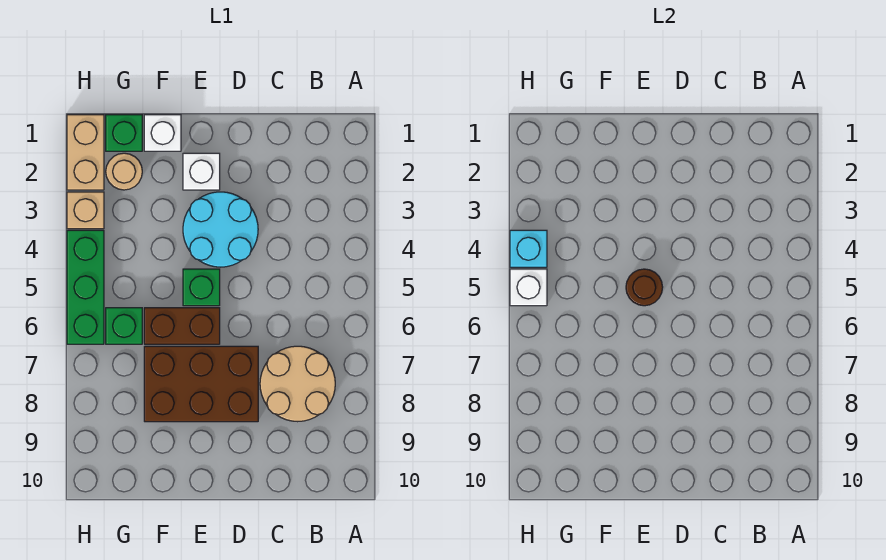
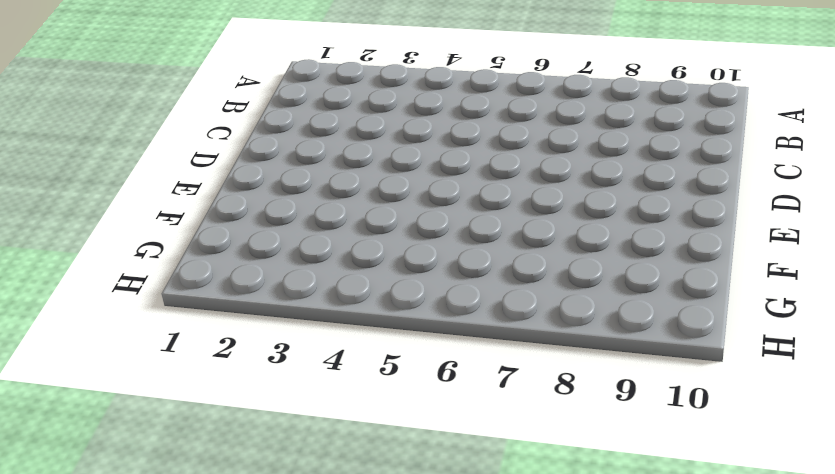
none -> tan round brick B7:C8 level 1
none -> cyan round brick D3:E4 level 1
none -> brown brick D7:F8 level 1

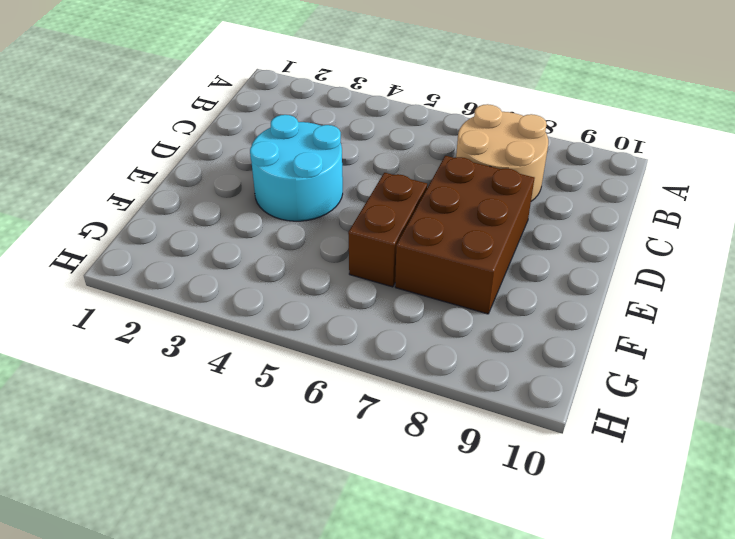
none -> white brick E2 level 1
none -> green brick E5 level 1
none -> white brick F1 level 1

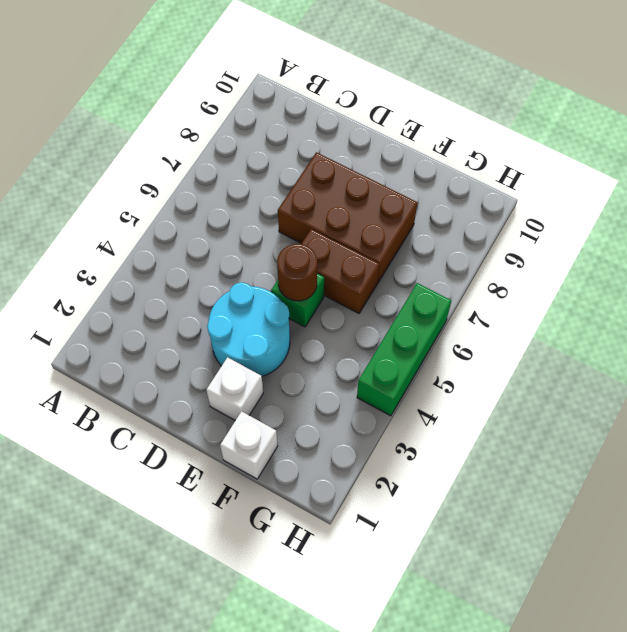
none -> tan round brick B7:C8 level 1
none -> green brick G1 level 1
none -> tan round brick G2 level 1

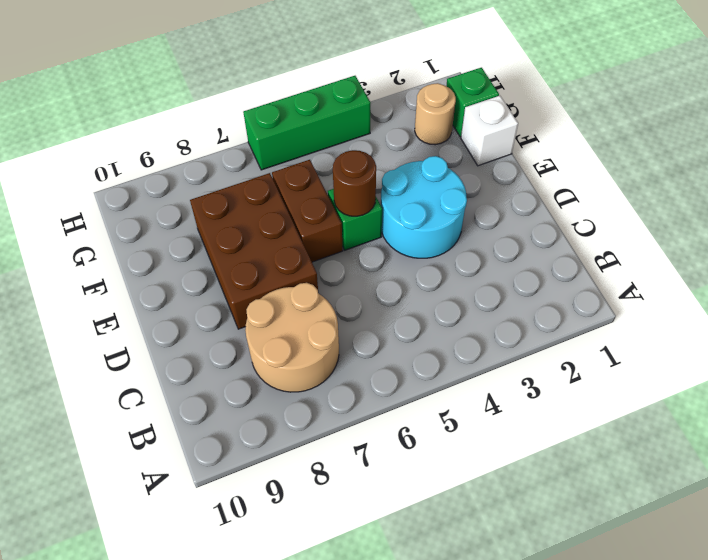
none -> white brick E2 level 1
none -> green brick G6 level 1
none -> tan brick H1:H2 level 1

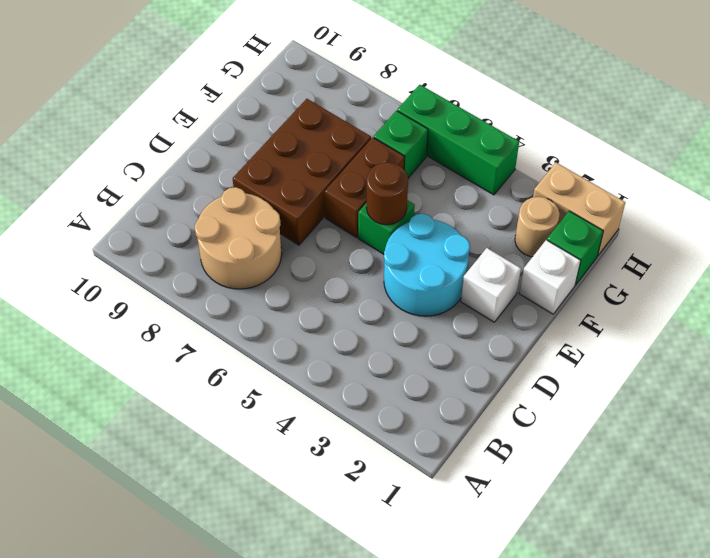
none -> tan brick H3 level 1
none -> cyan brick H4 level 2
none -> white brick H5 level 2

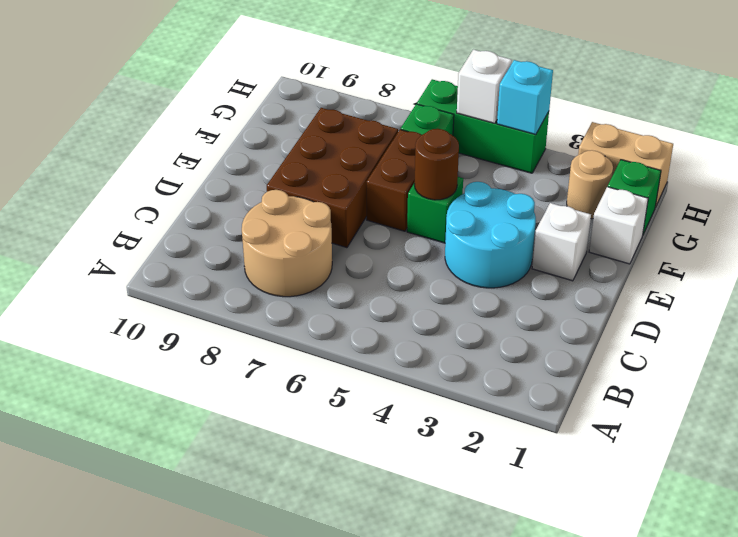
none -> tan brick H3 level 1

